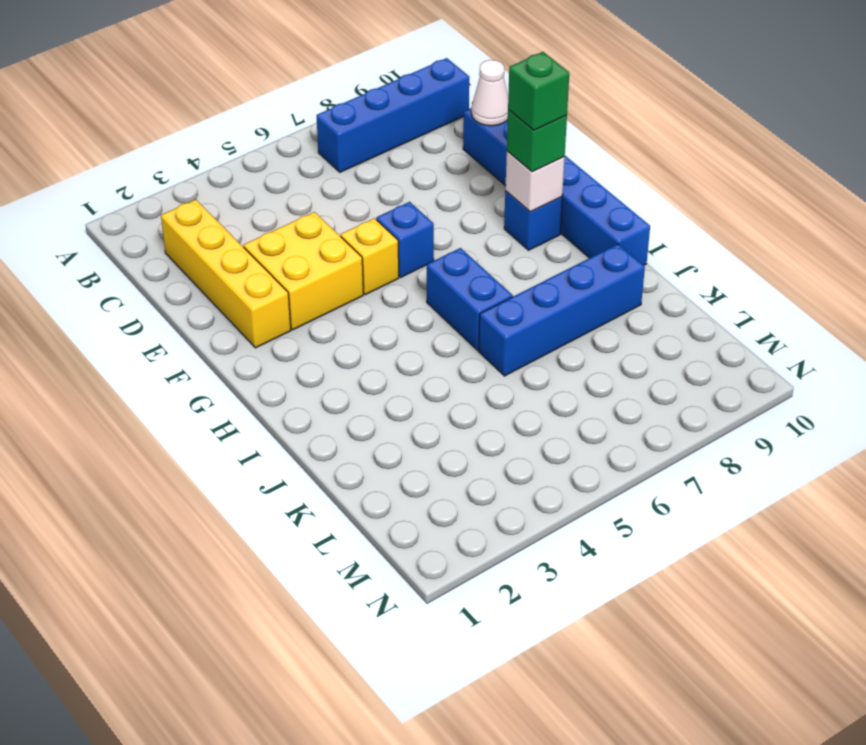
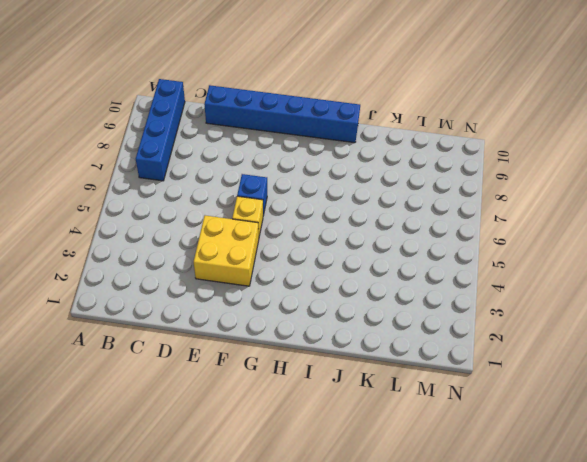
none -> yellow brick C2:F2 level 1
none -> blue brick G9 level 1
none -> blue brick H6:I6 level 1

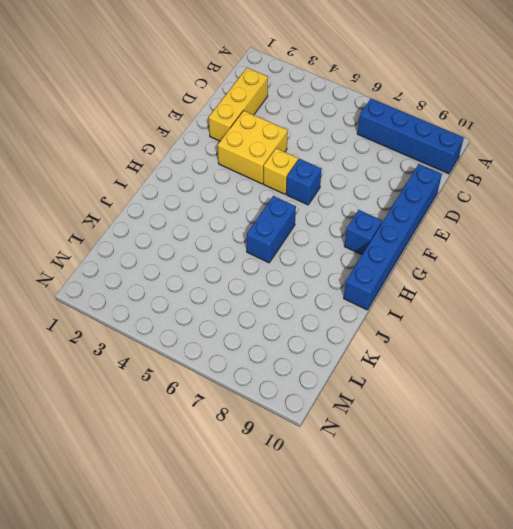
yellow brick C2:E2 level 1 -> yellow brick C2:F2 level 1
none -> blue brick J6:J9 level 1
none -> white cone D10 level 2
none -> white brick G9 level 2

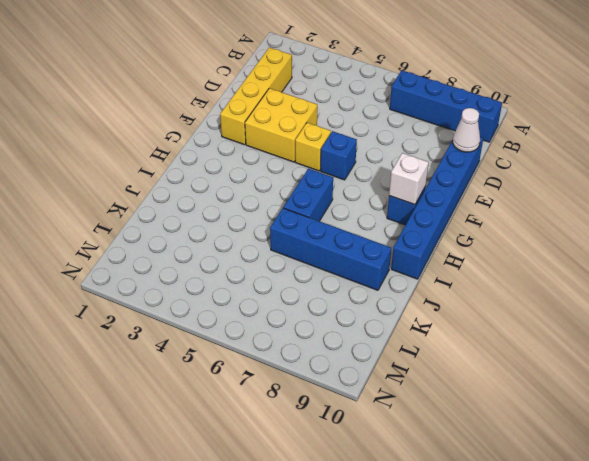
none -> green brick G9 level 3
none -> green brick G9 level 4

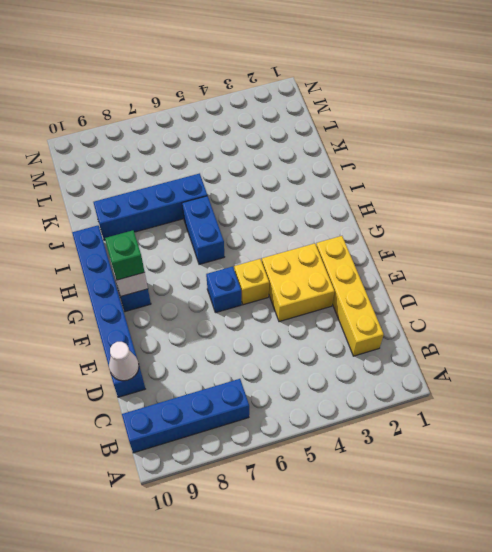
none -> green brick G9 level 4

